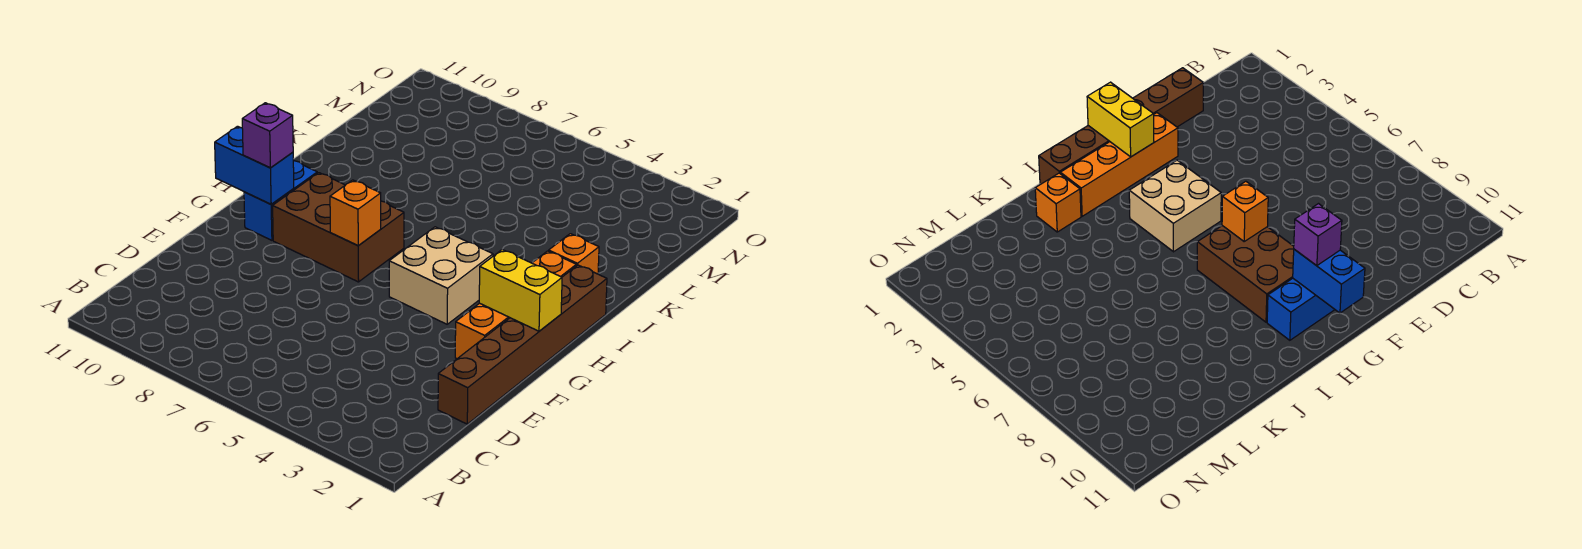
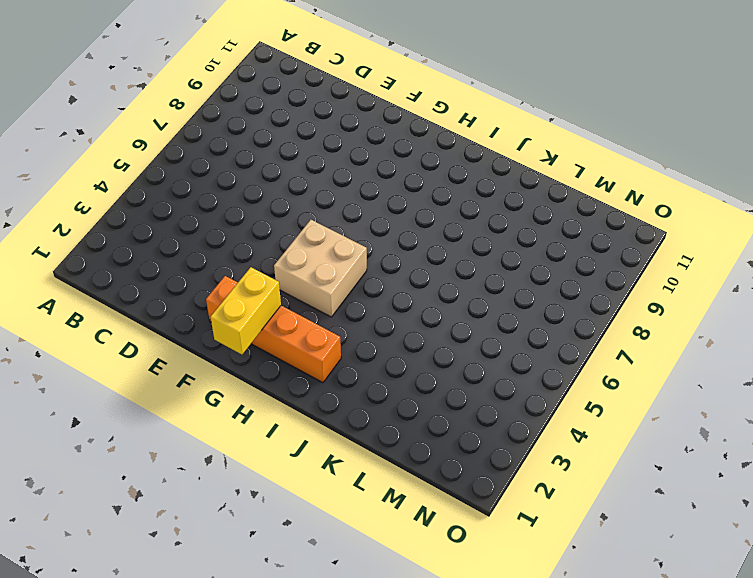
none -> brown brick D1:I1 level 1
none -> brown brick G7:H9 level 1

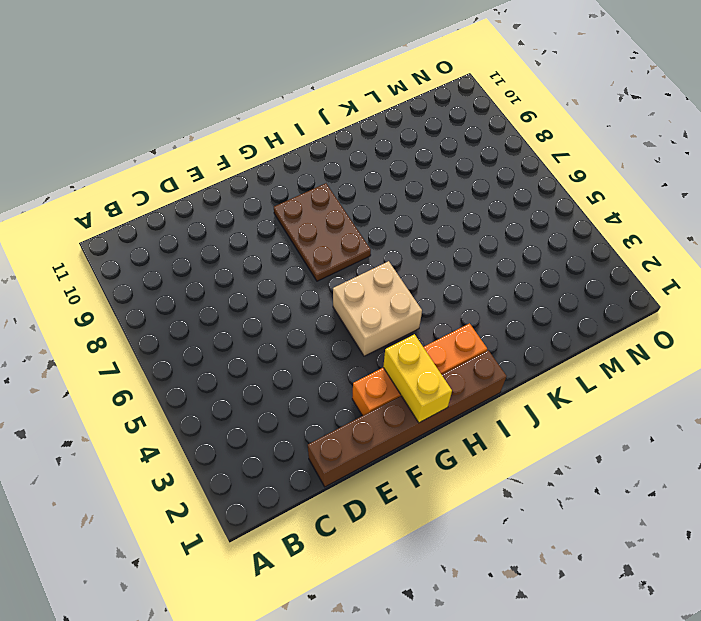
brown plate G7:H9 level 1 -> brown brick G7:H9 level 1
none -> blue brick G10:H10 level 1
none -> orange brick J2 level 1

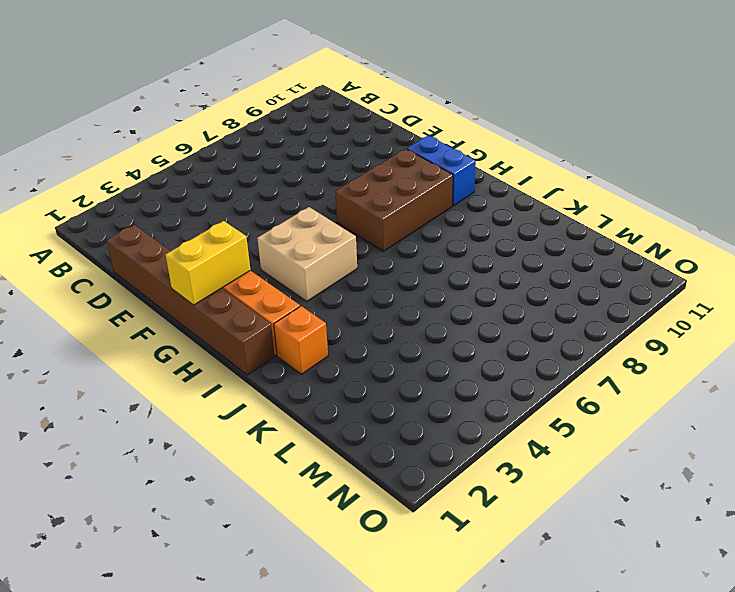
none -> orange brick G7 level 2
none -> blue brick G10:G11 level 2

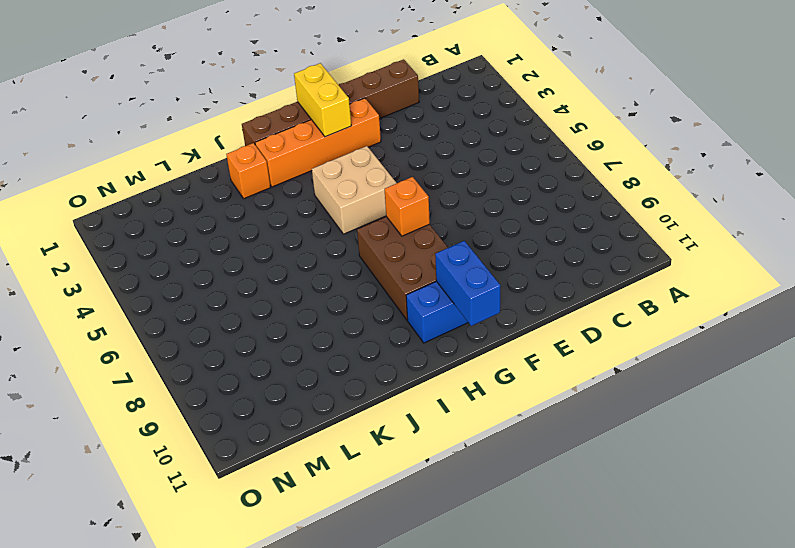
none -> purple brick G10 level 3

